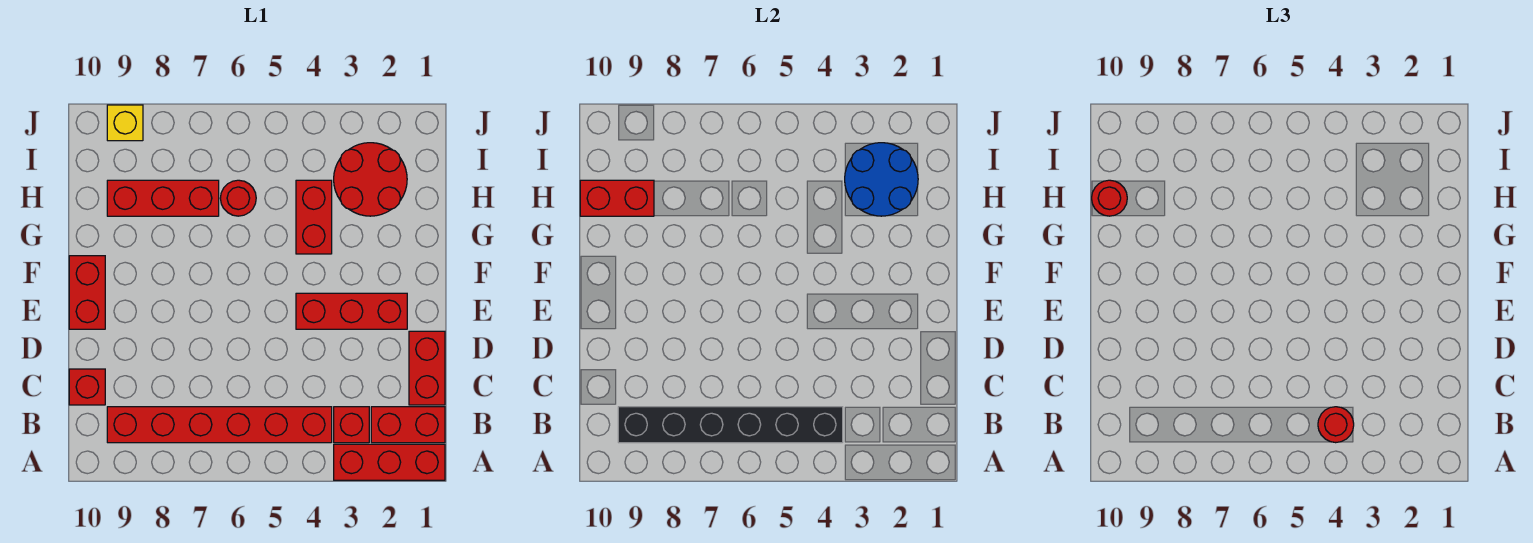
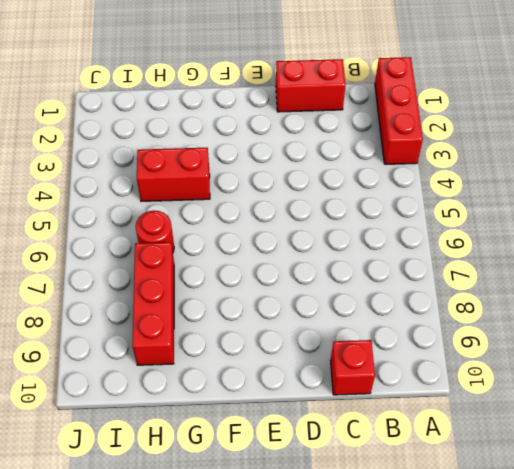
none -> red brick B1:B2 level 1
none -> red brick B3 level 1
none -> red brick B4:B9 level 1

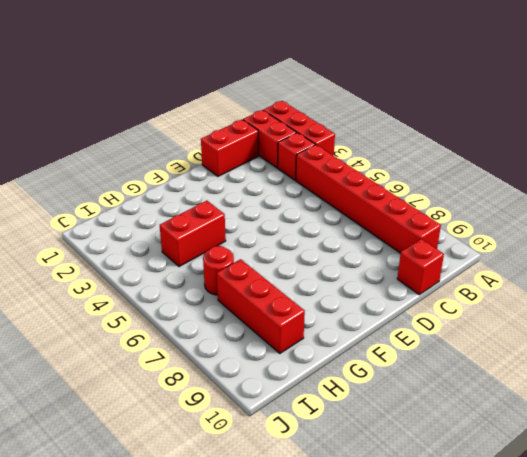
none -> red brick E2:E4 level 1
none -> red brick E10:F10 level 1
none -> red round brick H2:I3 level 1

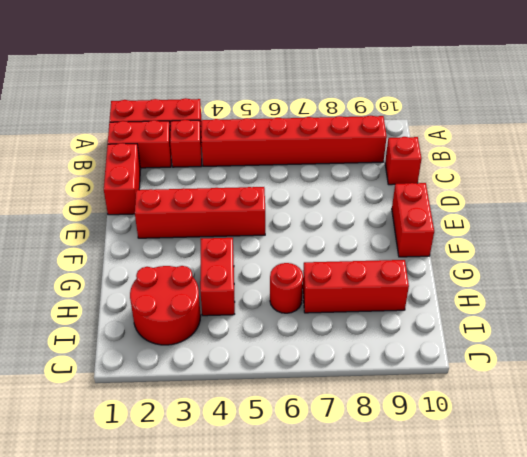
red brick E2:E5 level 1 -> red brick E2:E4 level 1
none -> yellow brick J9 level 1
none -> black brick B4:B9 level 2
none -> blue round brick H2:I3 level 2

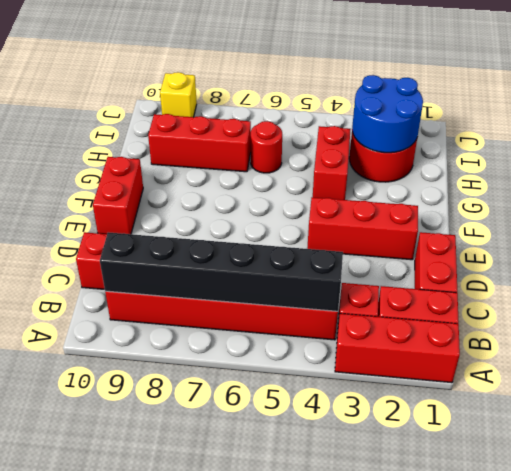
none -> red brick H9:H10 level 2
none -> red round brick B4 level 3
none -> red round brick H10 level 3

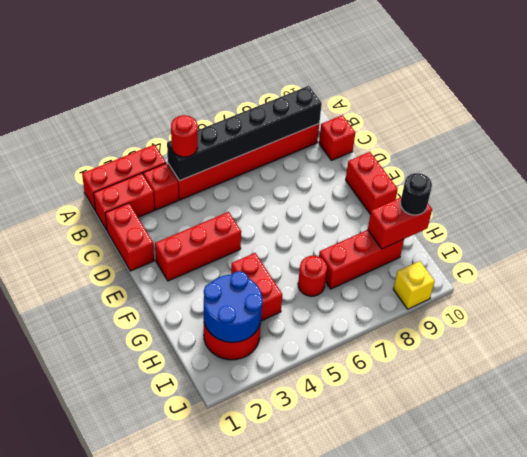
black round brick H10 level 3 -> red round brick H10 level 3

